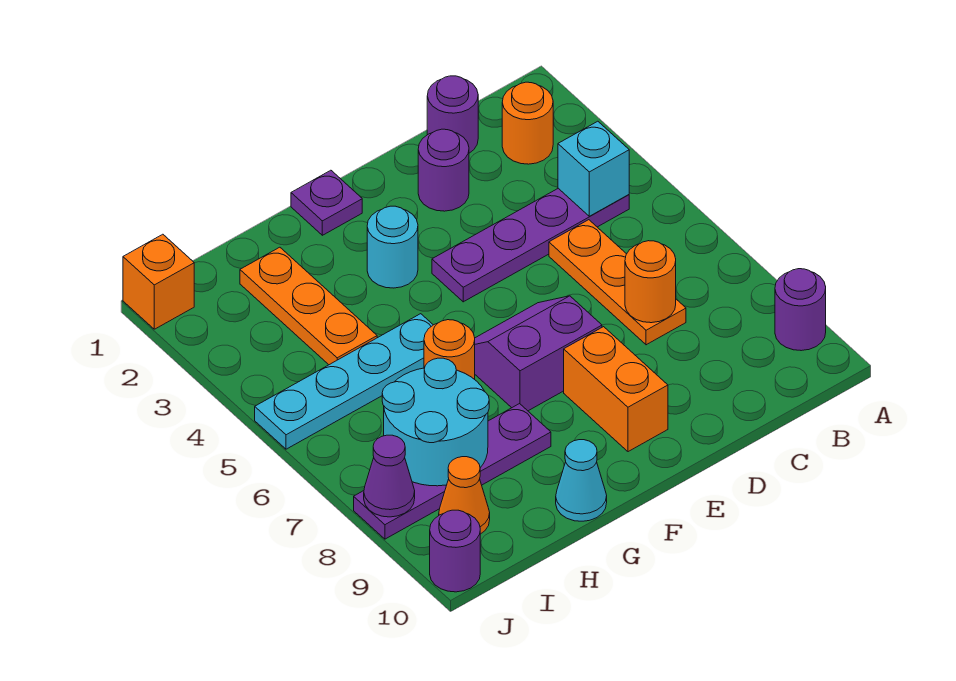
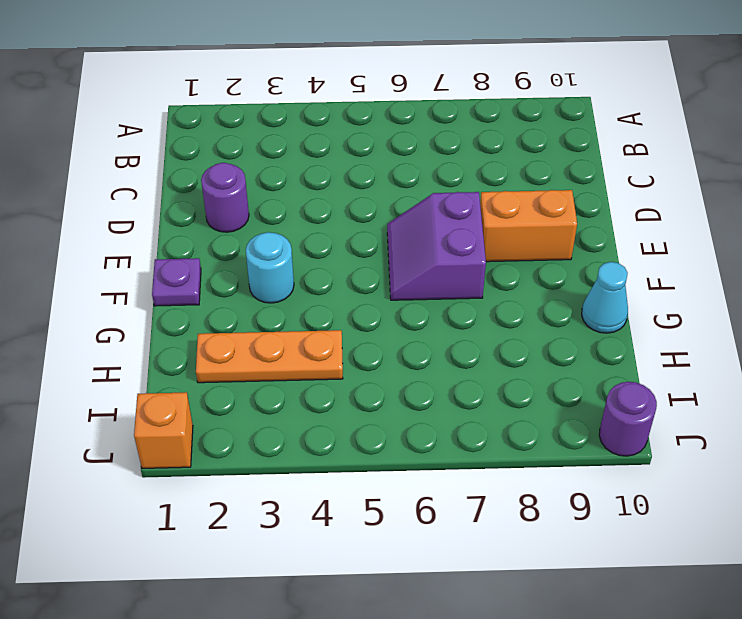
none -> purple round brick A9 level 1
none -> orange round brick B2 level 1
none -> purple plate B4:E4 level 1

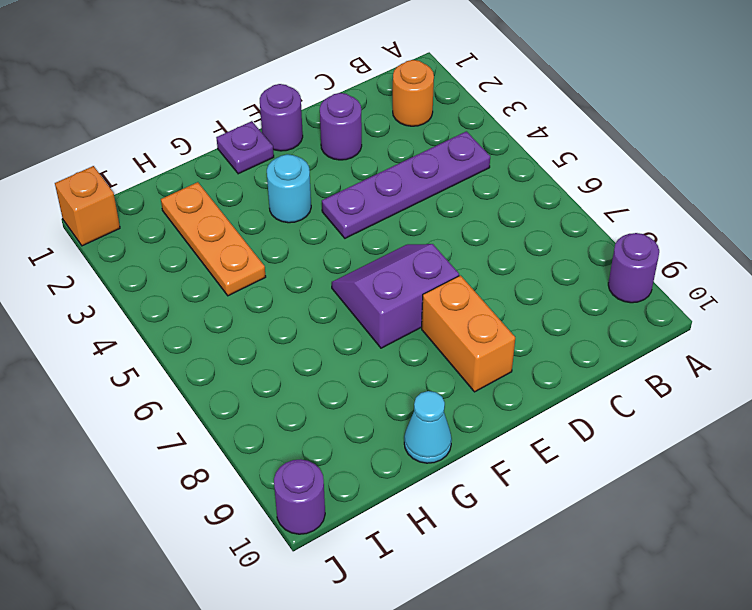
purple round brick E1 level 1 -> purple round brick C1 level 1
none -> orange plate C5:C7 level 1
none -> cyan plate G5:J5 level 1
none -> orange round brick G6 level 1

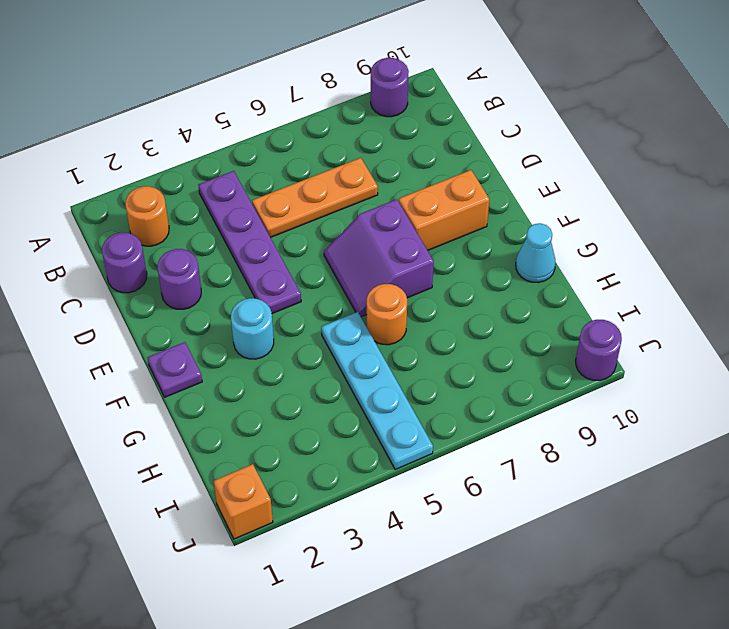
none -> purple plate G8:J8 level 1
none -> orange plate H2:H4 level 1
none -> orange cone I9 level 1

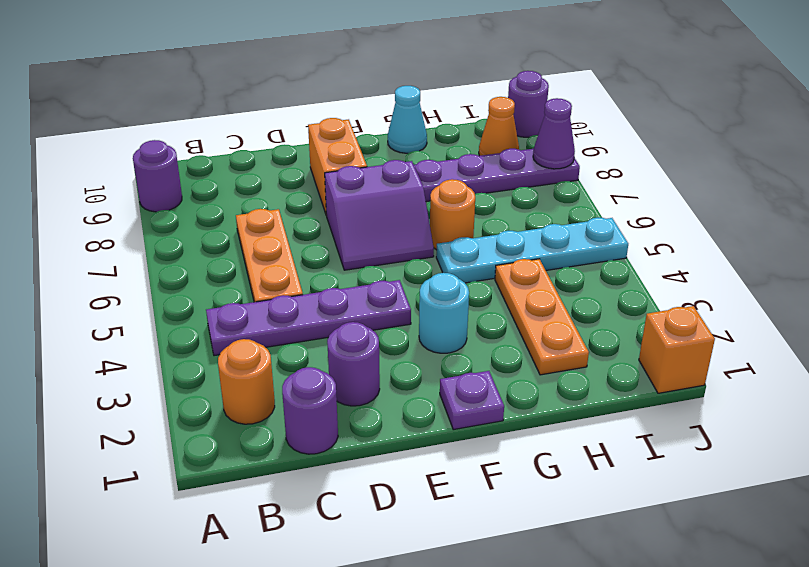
none -> cyan brick B4 level 2
none -> orange round brick C7 level 2
none -> cyan round brick H7:I8 level 2

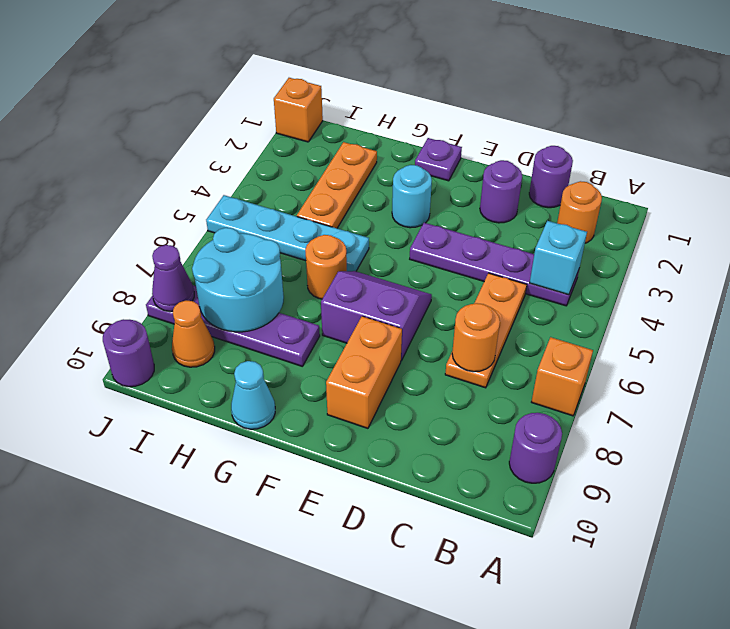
orange brick A7 level 1 -> none

